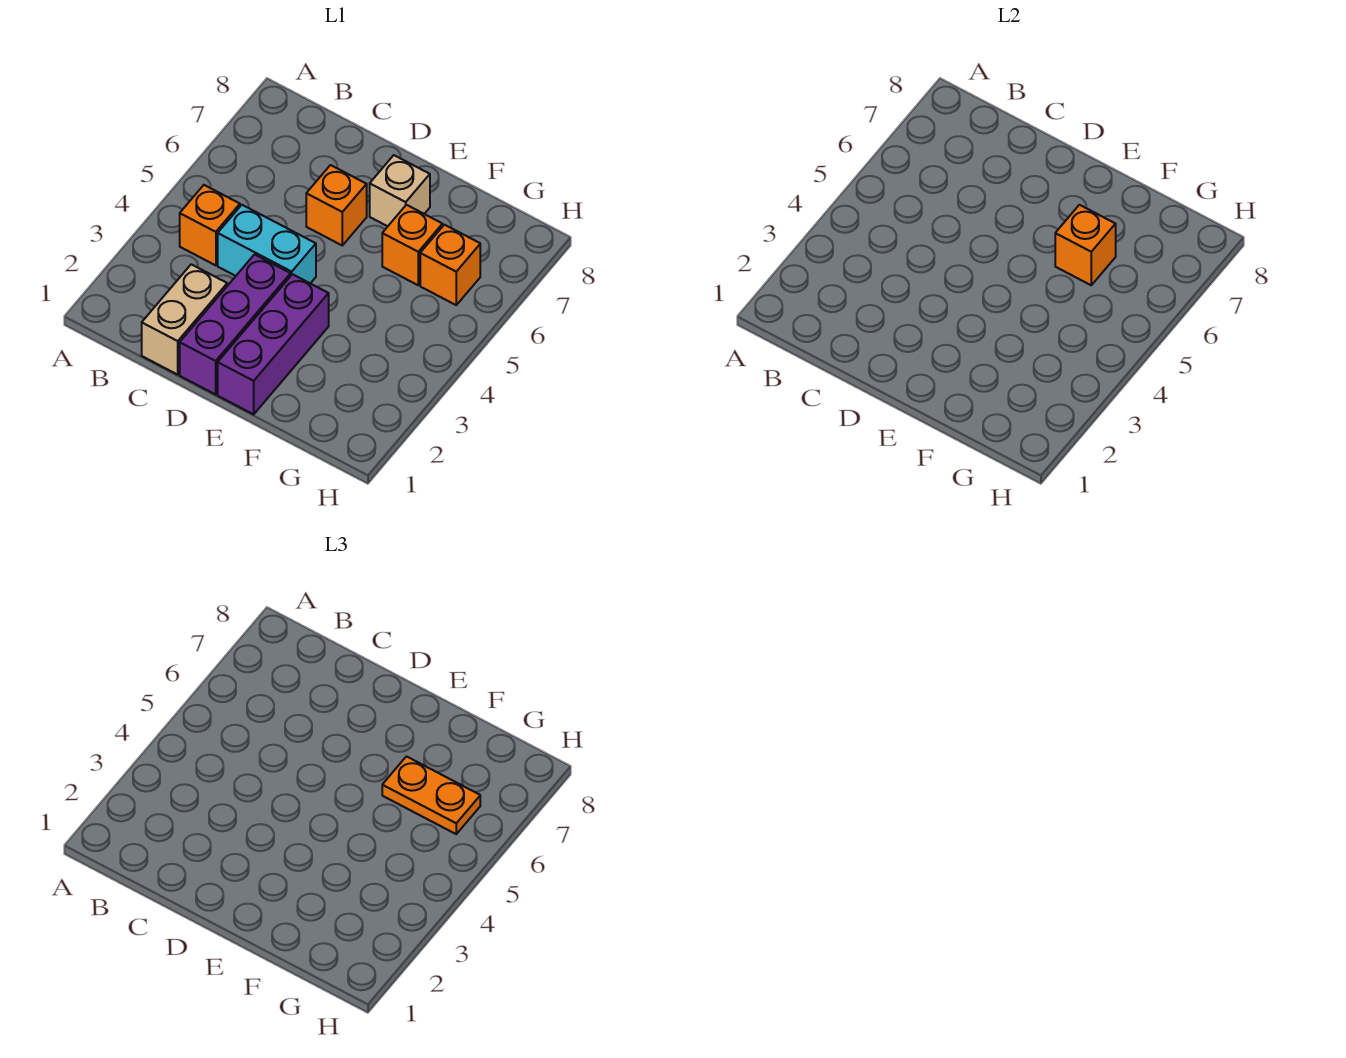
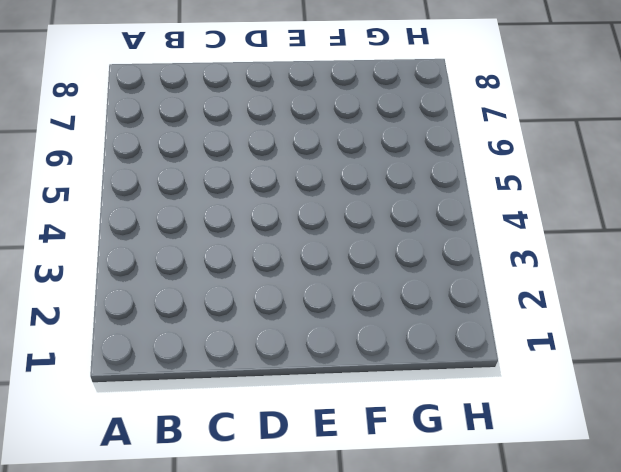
none -> orange brick B4 level 1
none -> tan brick C1:C2 level 1

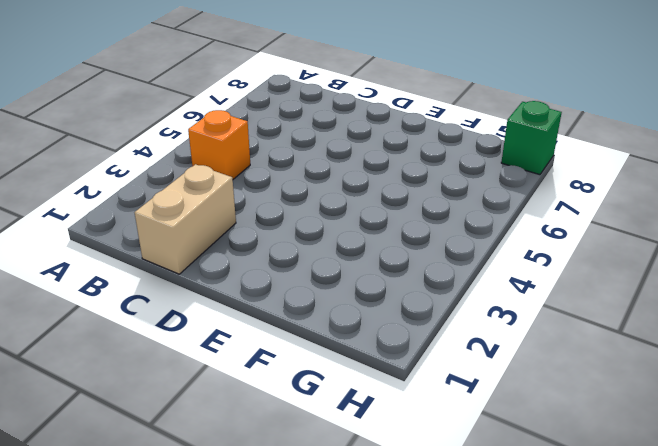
green brick H8 level 1 -> none
none -> cyan brick C4:D4 level 1
none -> purple brick D1:D3 level 1

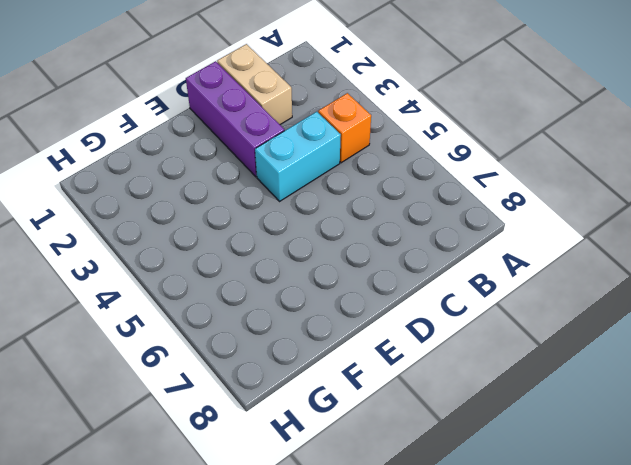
none -> orange brick D6 level 1
none -> purple brick E1:E3 level 1

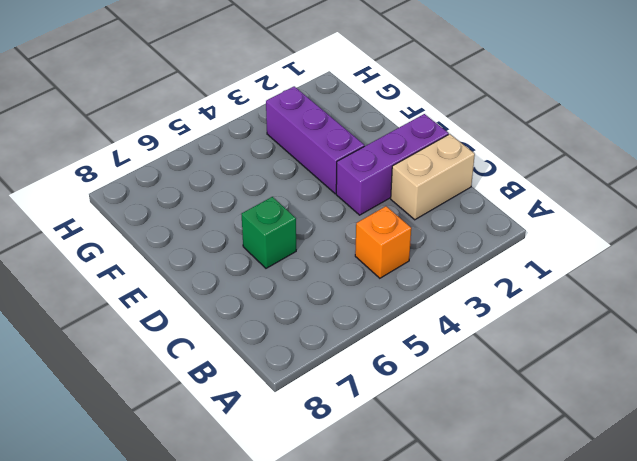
green brick D6 level 1 -> orange brick D6 level 1
purple brick E3:G3 level 1 -> purple brick E1:E3 level 1
none -> cyan brick C4:D4 level 1
none -> tan brick E7 level 1

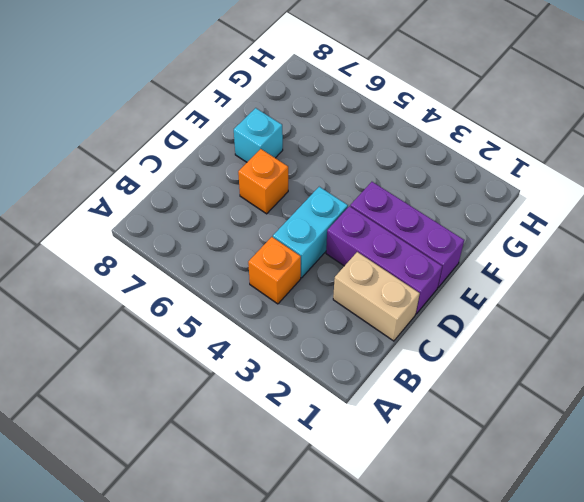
cyan brick E7 level 1 -> tan brick E7 level 1
none -> orange brick F6 level 1
none -> orange brick G6 level 1

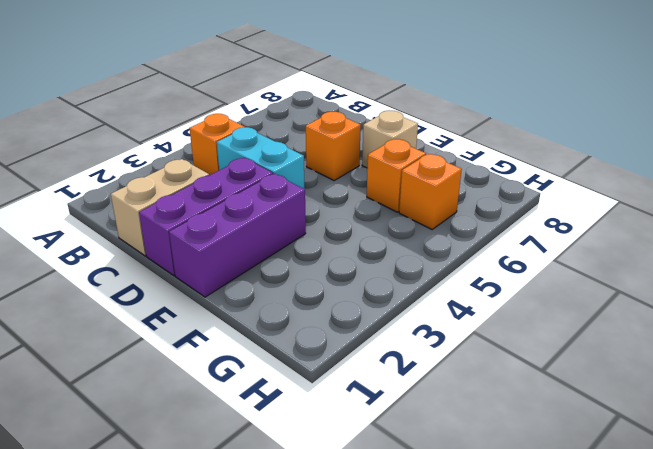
none -> orange brick F6 level 2
none -> orange plate F6:G6 level 3

